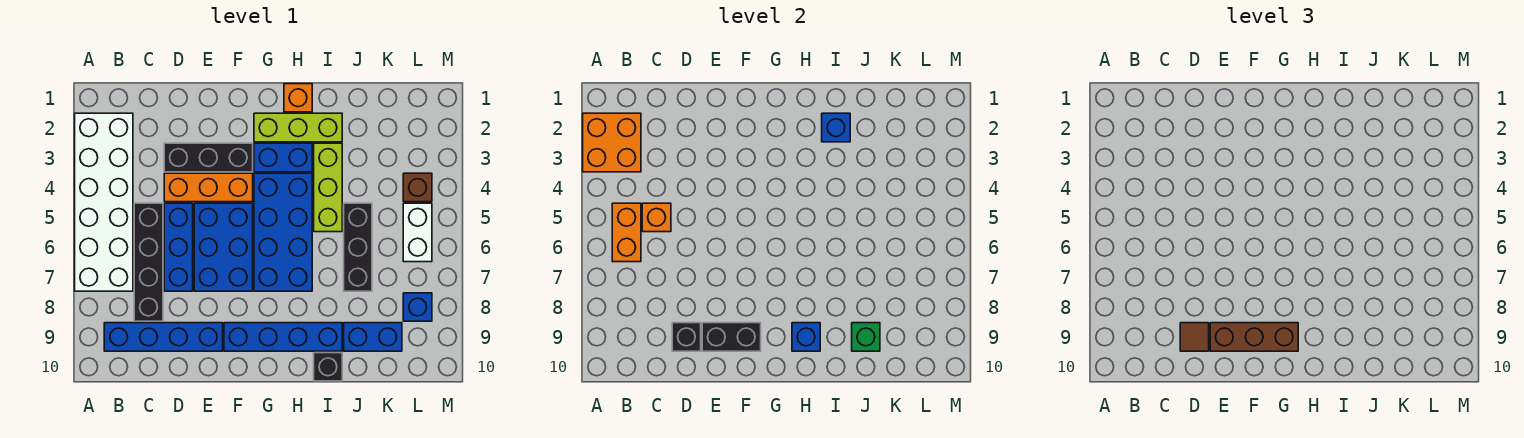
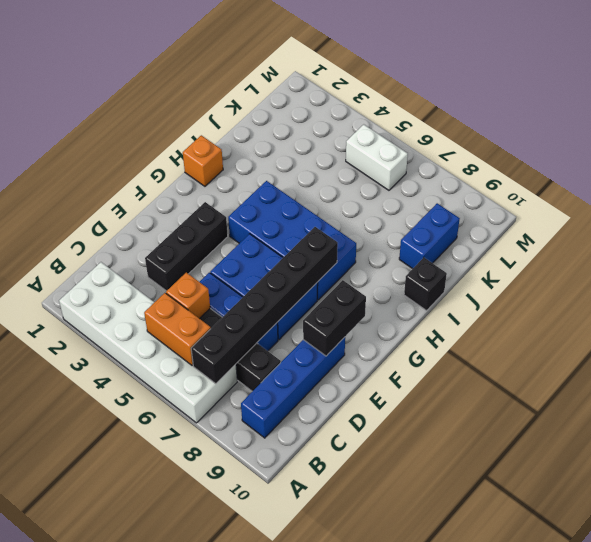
black brick B7:G7 level 2 -> none
none -> orange brick D4:F4 level 1
none -> blue brick F9:I9 level 1
none -> lime brick G2:I2 level 1

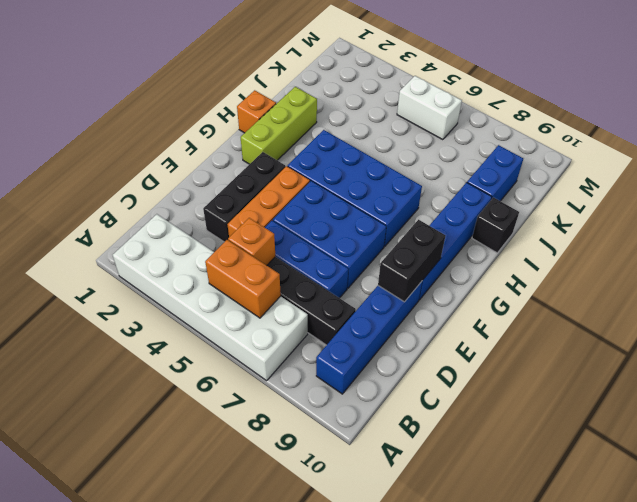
none -> blue brick G3:H3 level 1
none -> lime brick I3:I5 level 1
none -> black brick J5:J7 level 1

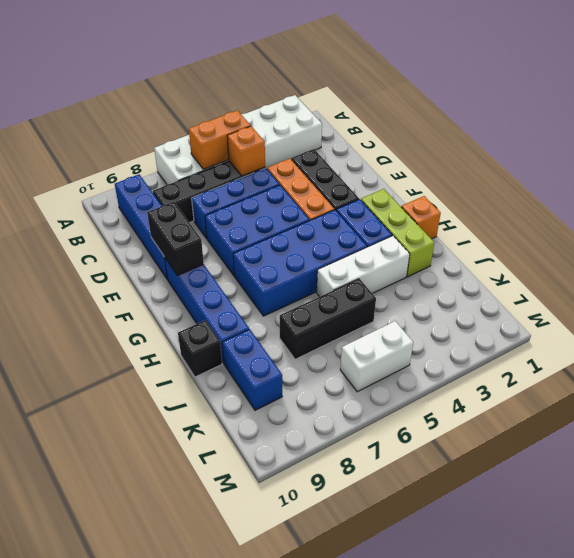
white brick I3:I5 level 1 -> lime brick I3:I5 level 1
none -> brown brick L4 level 1
none -> blue brick L8 level 1
none -> orange brick A2:B3 level 2

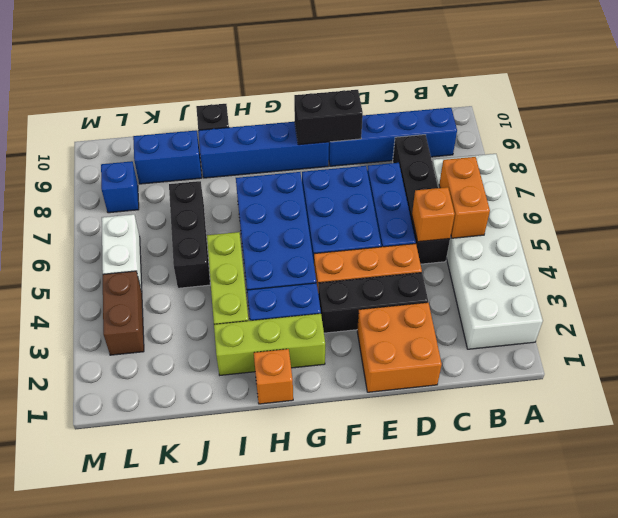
orange brick D1:E2 level 1 -> orange brick A2:B3 level 2
brown brick L3:L4 level 1 -> brown brick L4 level 1
none -> black brick D9 level 2
none -> blue brick H9 level 2
none -> blue brick I2 level 2

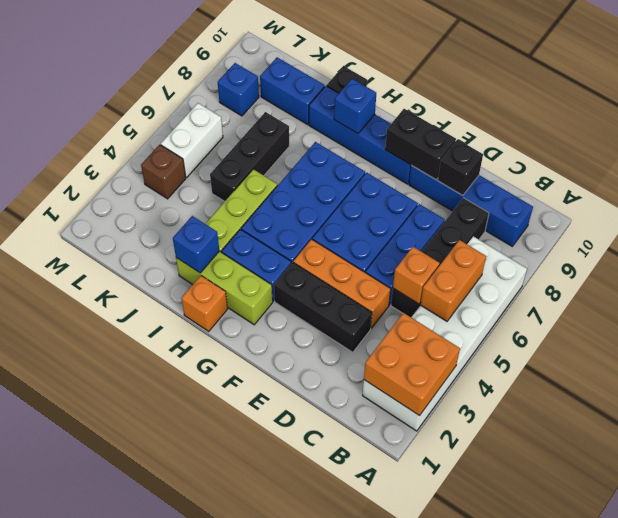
none -> green brick J9 level 2
none -> brown tile D9 level 3
none -> brown brick E9:G9 level 3

